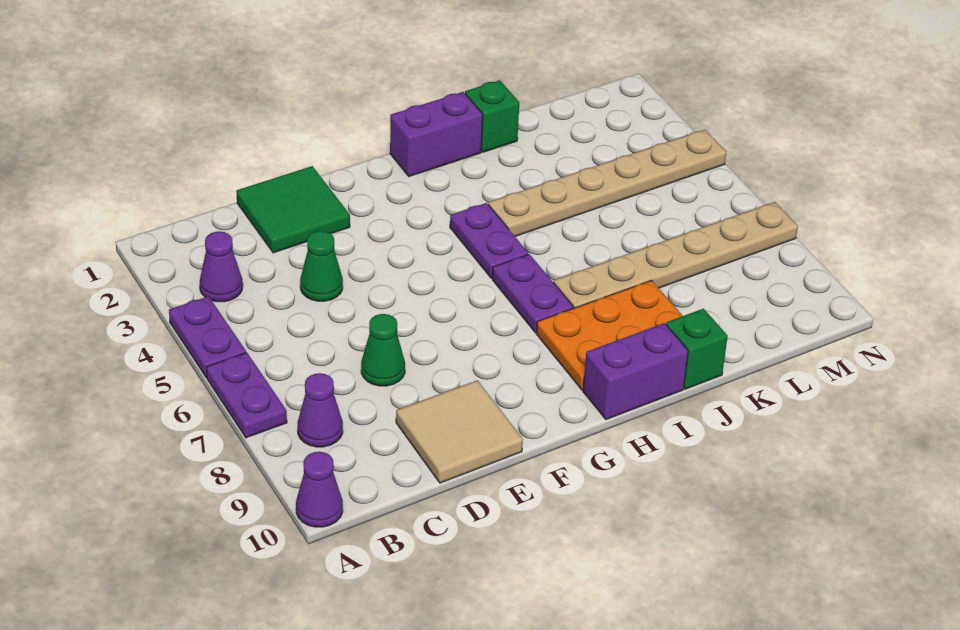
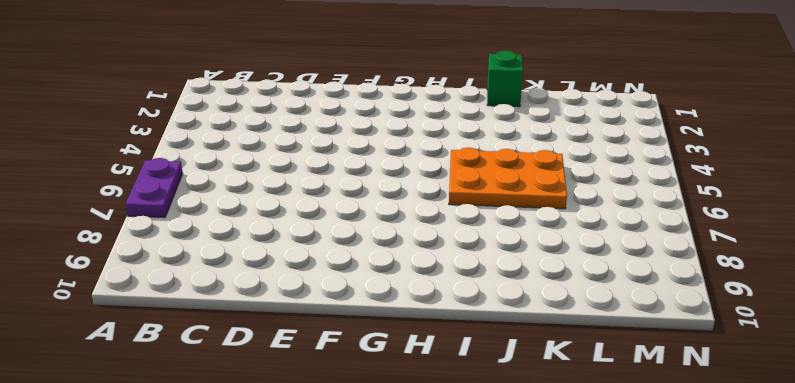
orange plate I5:K6 level 1 -> orange plate H8:J9 level 1
none -> purple plate A4:A5 level 1
none -> purple cone A10 level 1
none -> purple cone B3 level 1

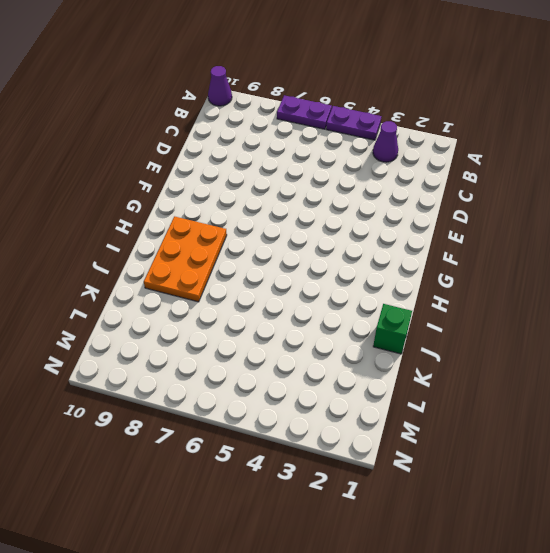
none -> purple cone B8 level 1
none -> green tile D1:E2 level 1
none -> green cone D4 level 1

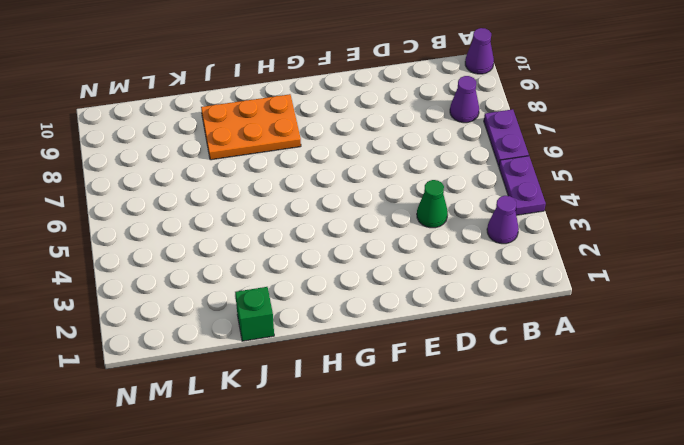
none -> green tile D1:E2 level 1
none -> green cone D7 level 1
none -> tan tile D9:E10 level 1

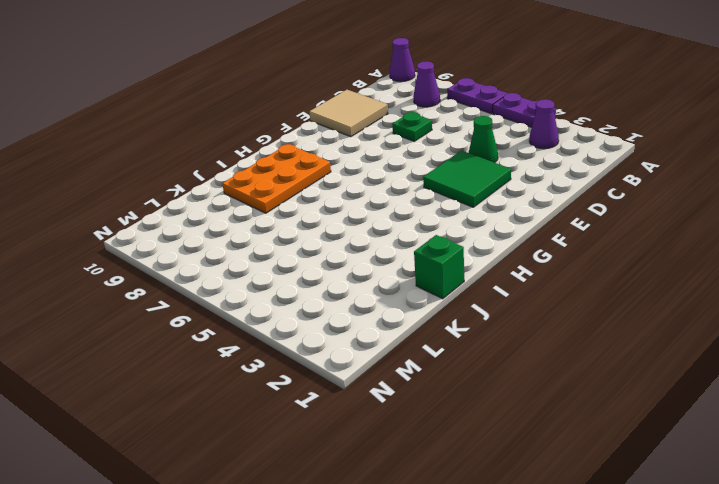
green plate D7 level 1 -> green cone D7 level 1
green tile E3:F4 level 1 -> green tile D1:E2 level 1
none -> purple brick H1:I1 level 1
none -> purple plate H4:H5 level 1
none -> purple plate H6:H7 level 1

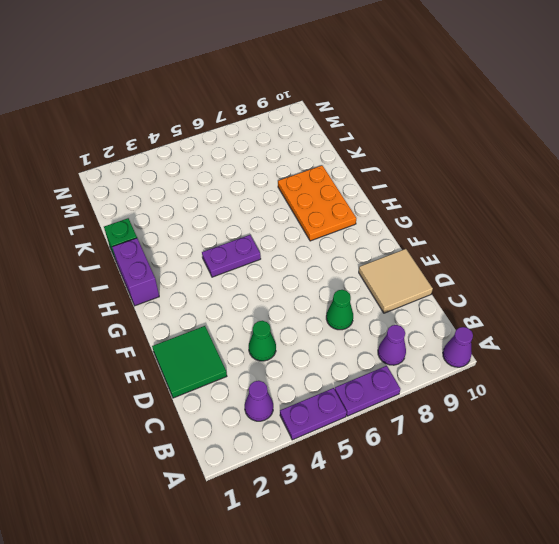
none -> purple plate H6:H7 level 1
none -> purple brick H10:I10 level 1
none -> tan plate I4:N4 level 1

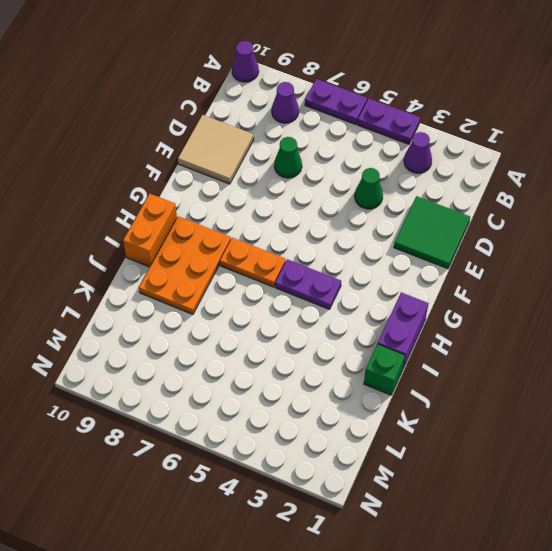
orange plate H6:H7 level 1 -> purple plate H6:H7 level 1
orange brick H10:I10 level 1 -> purple brick H10:I10 level 1
none -> tan plate I4:N4 level 1
none -> tan plate I7:N7 level 1
none -> green brick J10 level 1

